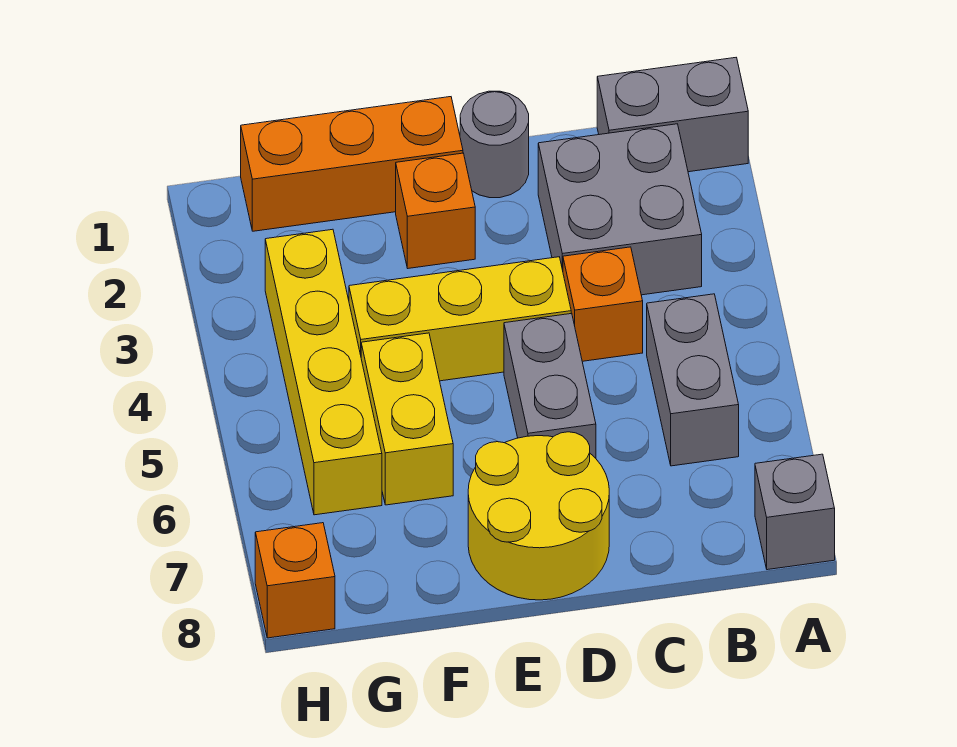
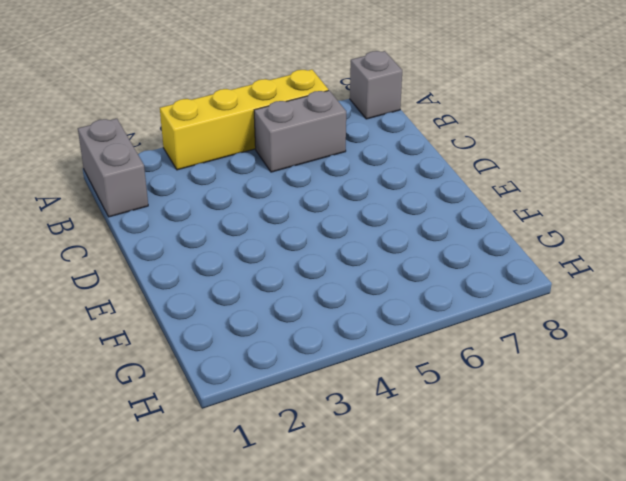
yellow brick A3:A6 level 1 -> yellow brick G3:G6 level 1
none -> grey brick B2:C3 level 1
none -> orange brick C4 level 1
none -> grey round brick D1 level 1

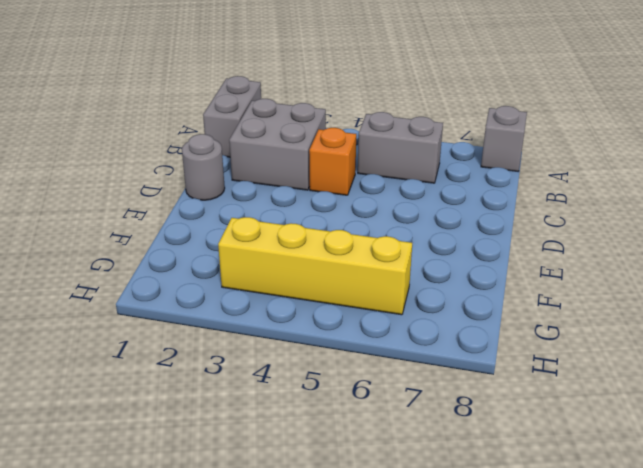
none -> yellow brick D4:F4 level 1
none -> grey brick D5:D6 level 1
none -> yellow round brick D7:E8 level 1

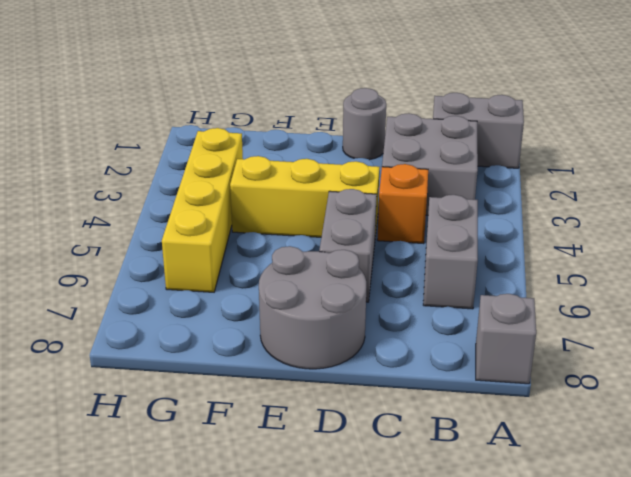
grey round brick D7:E8 level 1 -> yellow round brick D7:E8 level 1
none -> orange brick E1:G1 level 1
none -> orange brick E2 level 1
none -> yellow brick F5:F6 level 1

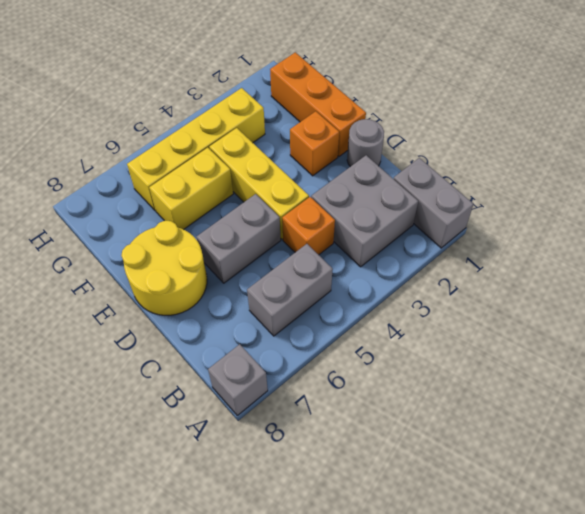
none -> orange brick H8 level 1

